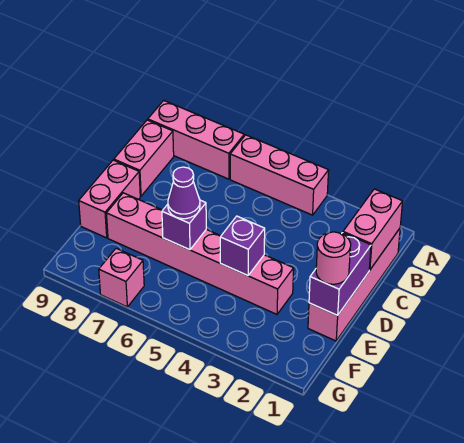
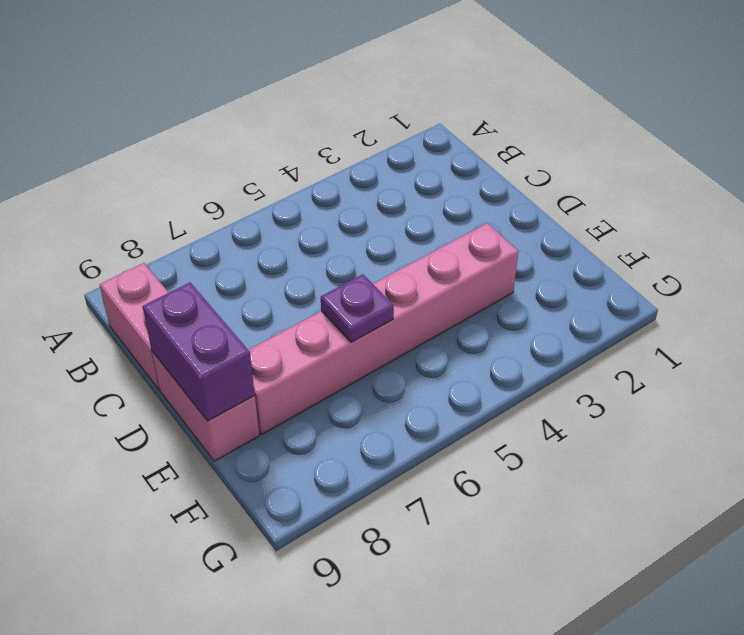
purple brick D9:E9 level 2 -> purple brick D1:E1 level 2
purple plate E6 level 2 -> purple brick E6 level 2
none -> pink brick A4:A6 level 1
none -> pink brick A7:A9 level 1
none -> pink brick B1:E1 level 1

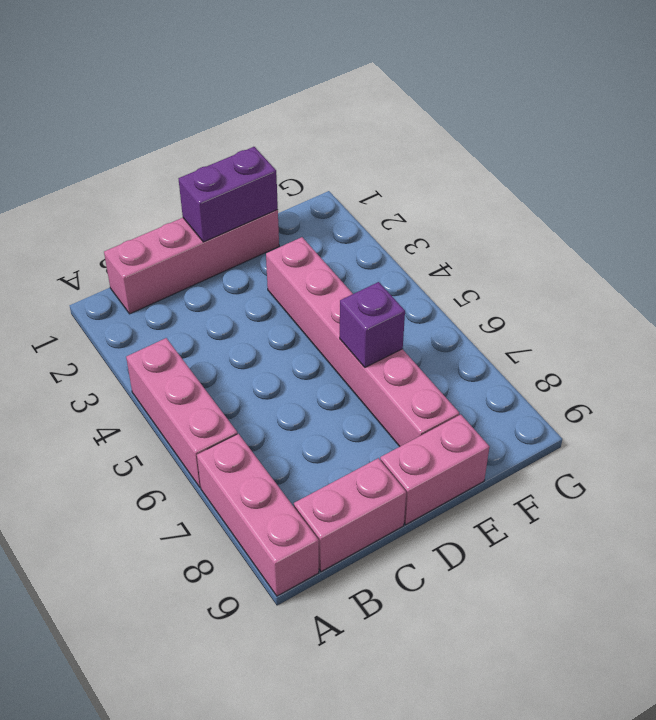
none -> pink brick G7 level 1
none -> pink brick B1:C1 level 2
none -> purple brick E4 level 2

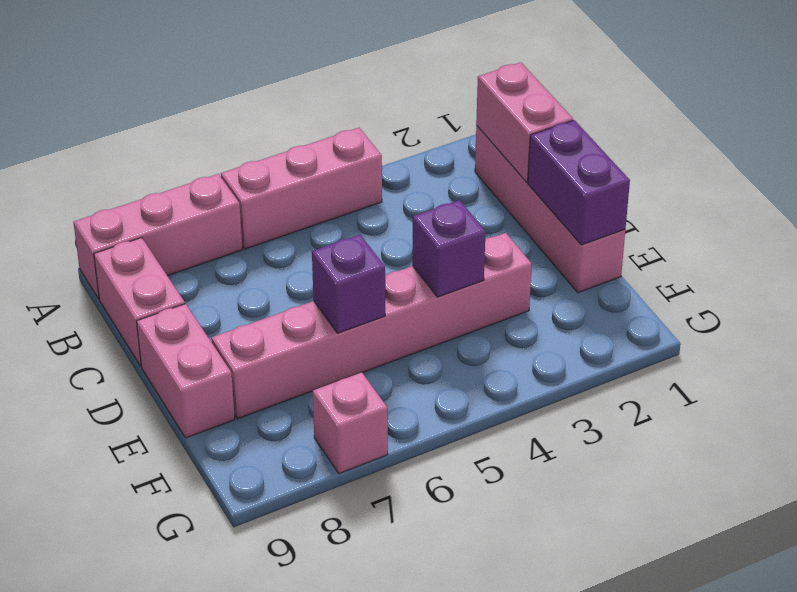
none -> pink round brick E1 level 3
none -> purple cone E6 level 3

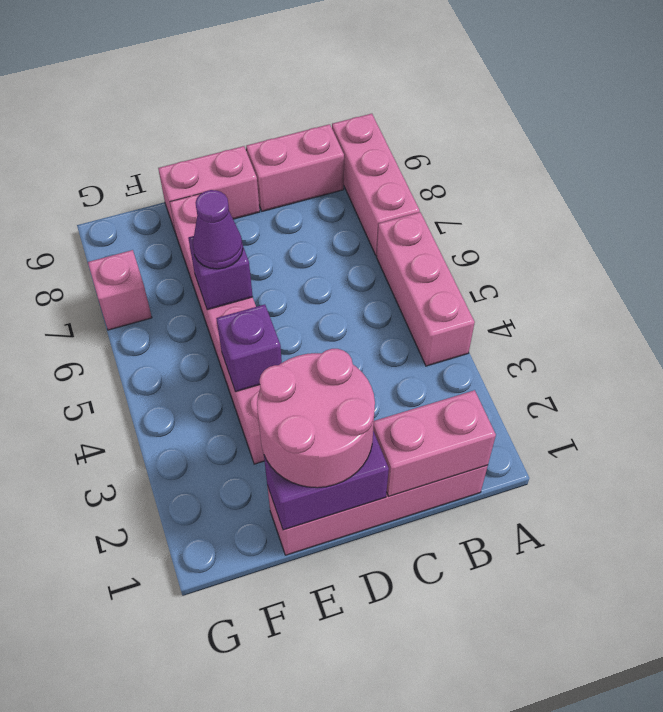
pink round brick D1:E2 level 3 -> pink round brick E1 level 3

